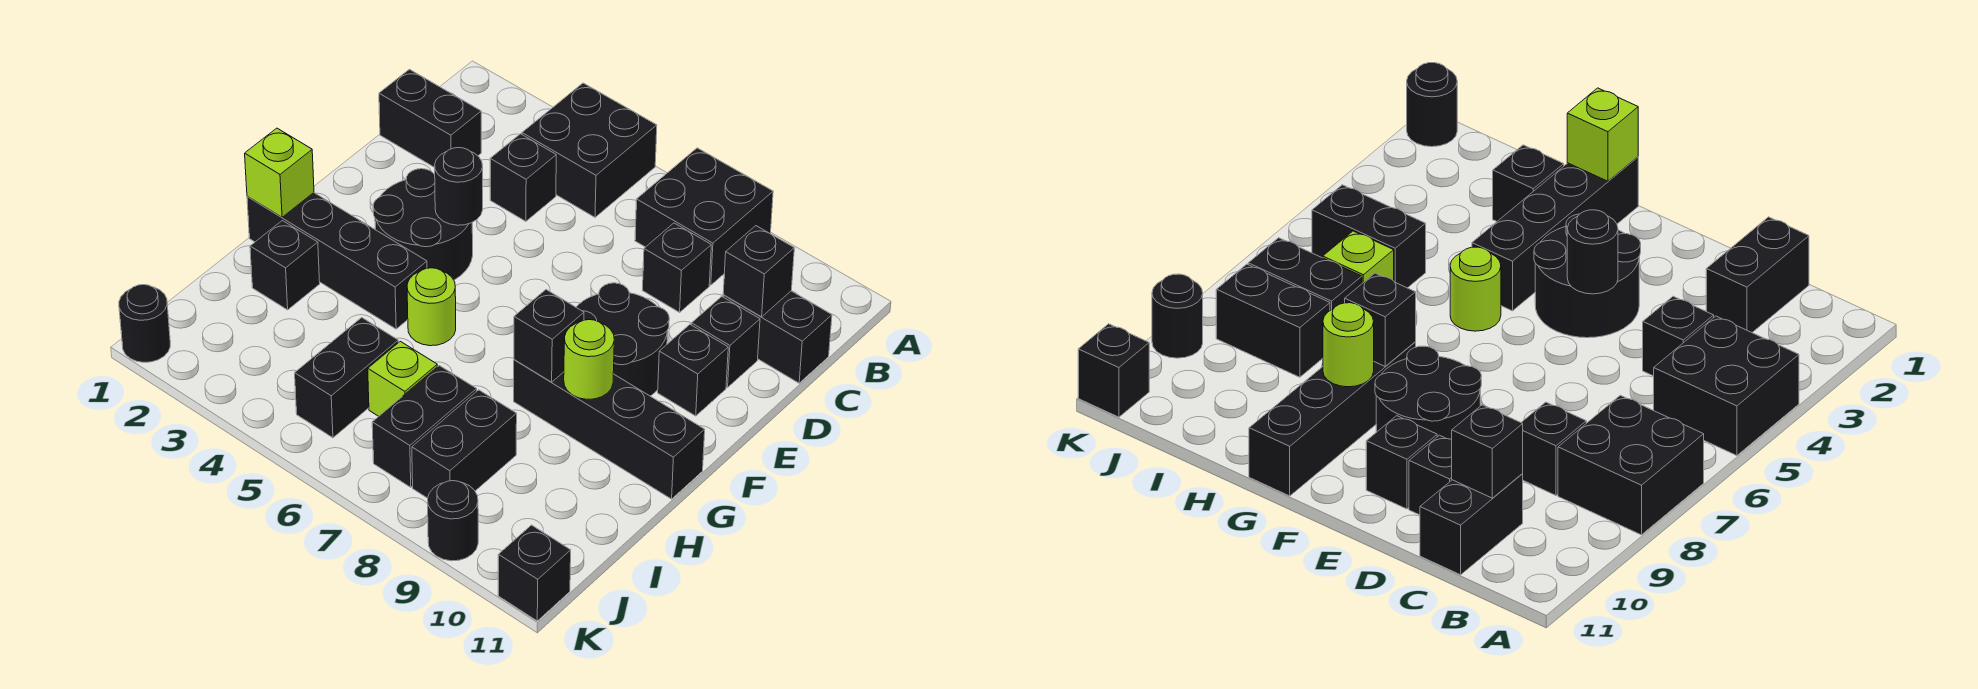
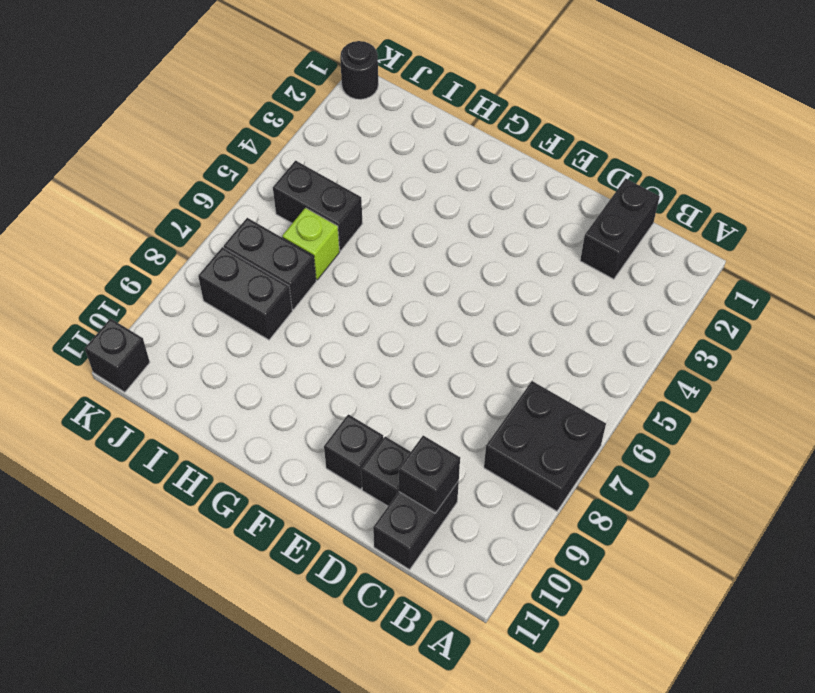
none -> black brick A4:B5 level 1
none -> black brick C4 level 1
none -> black brick C8 level 1

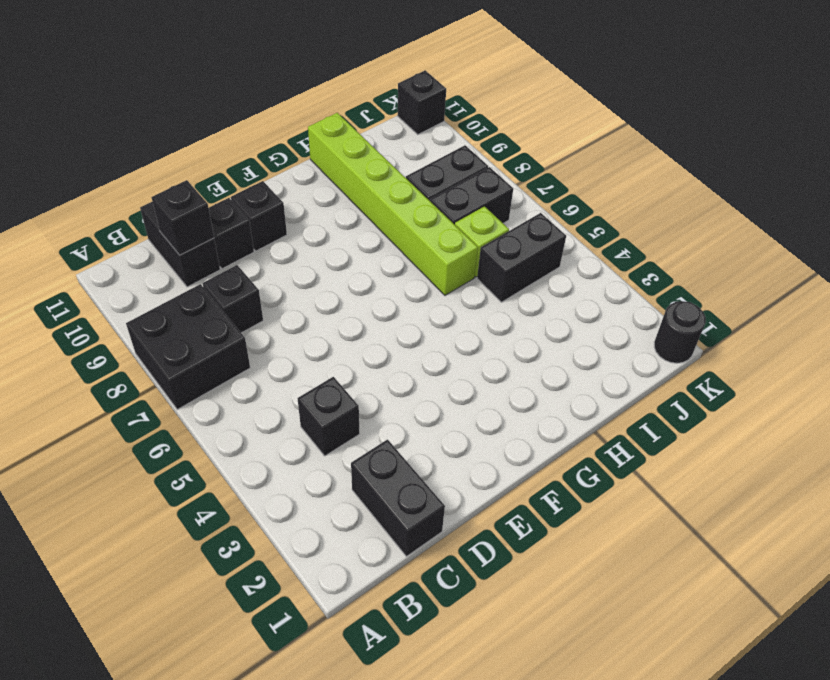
lime brick H6:H11 level 1 -> none
none -> black brick A4:B5 level 1
none -> black round brick E3:F4 level 1
none -> black round brick E8:F9 level 1

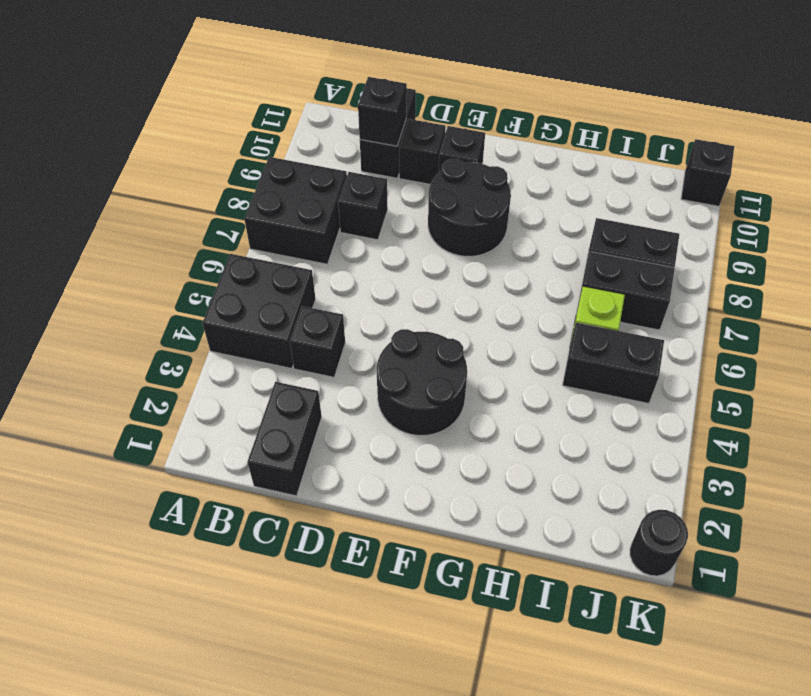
none -> black brick G1:G4 level 1
none -> lime round brick G5 level 1
none -> black brick G8:G11 level 1

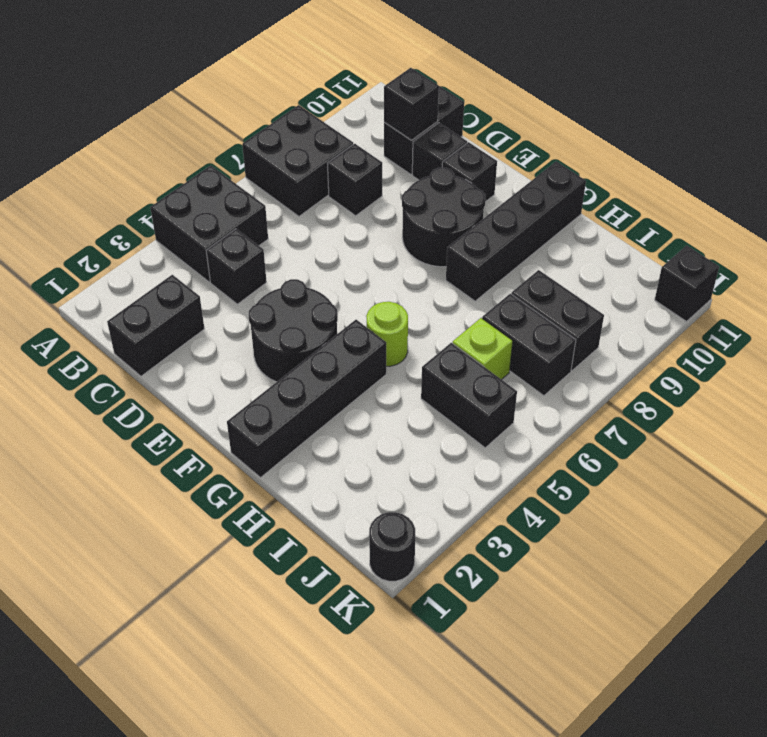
none -> black brick H2 level 1
none -> black round brick K9 level 1
none -> black round brick E4 level 2

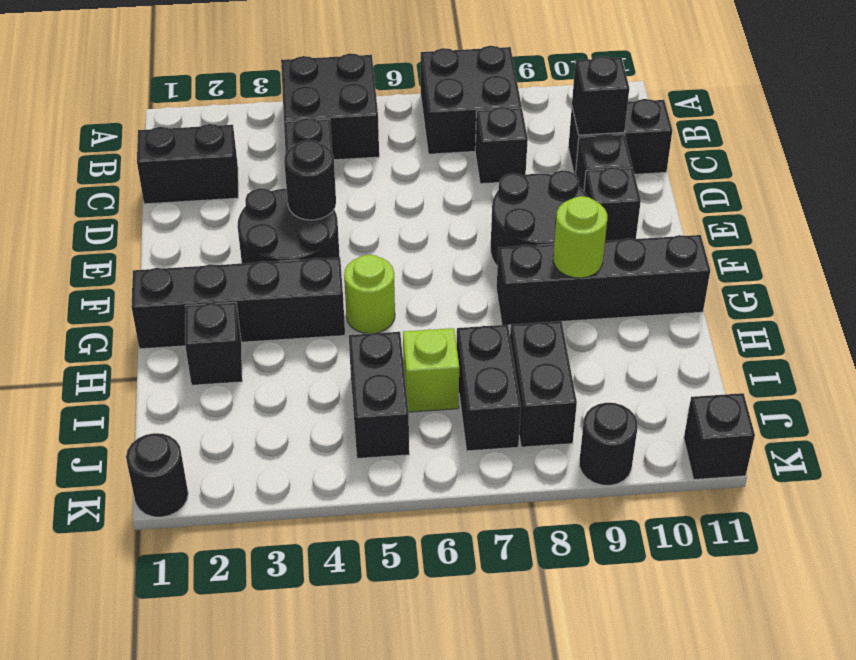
none -> lime brick G1 level 2
none -> black brick G8 level 2

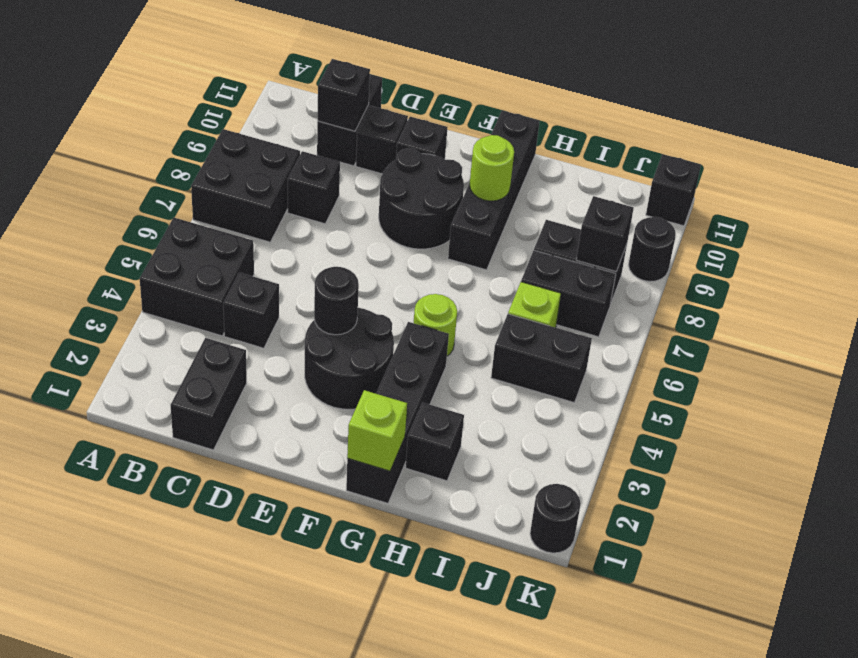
black brick J8 level 2 -> black brick G8 level 2

